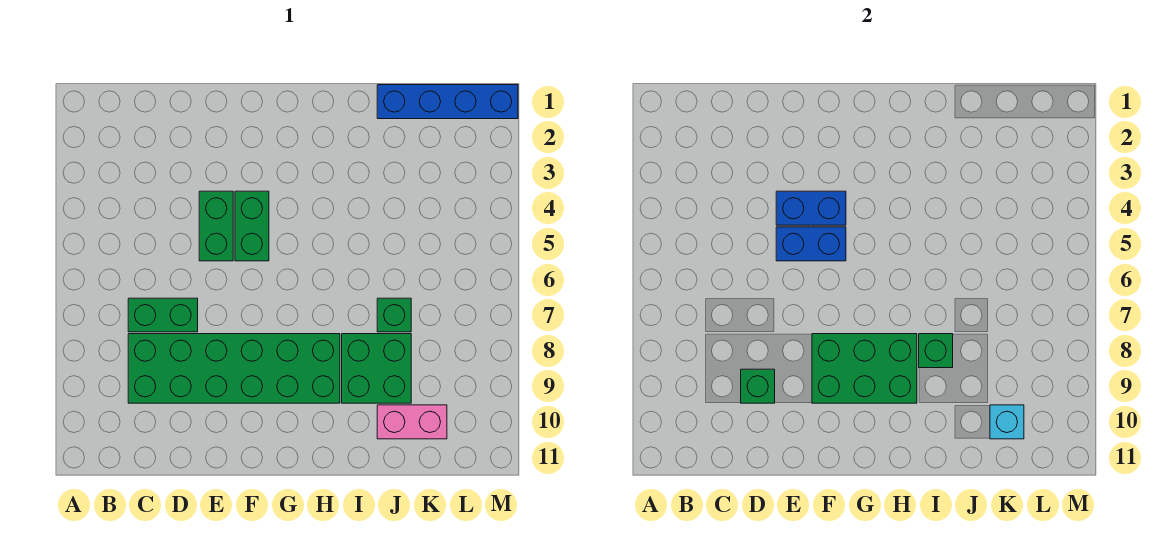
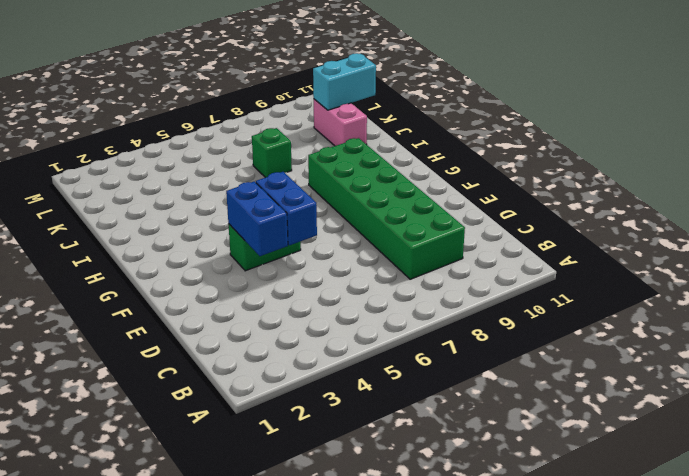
cyan brick K10:K11 level 2 -> cyan brick K10 level 2
none -> green brick C7:D7 level 1
none -> green brick E4:E5 level 1
none -> green brick I8:J9 level 1

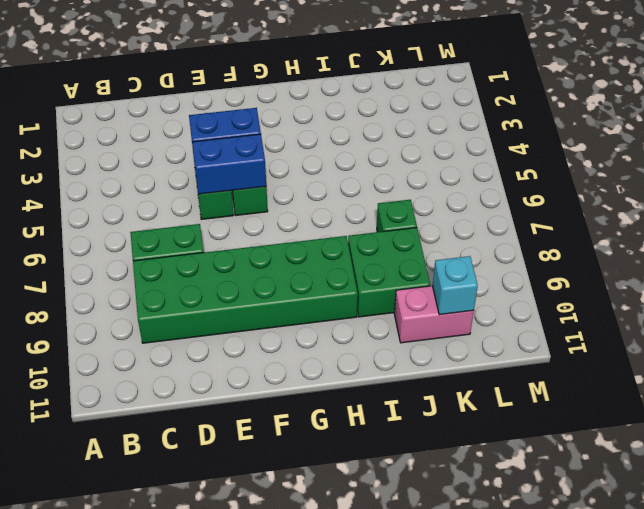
none -> blue brick J1:M1 level 1
none -> green brick D9 level 2
none -> green brick F8:H9 level 2

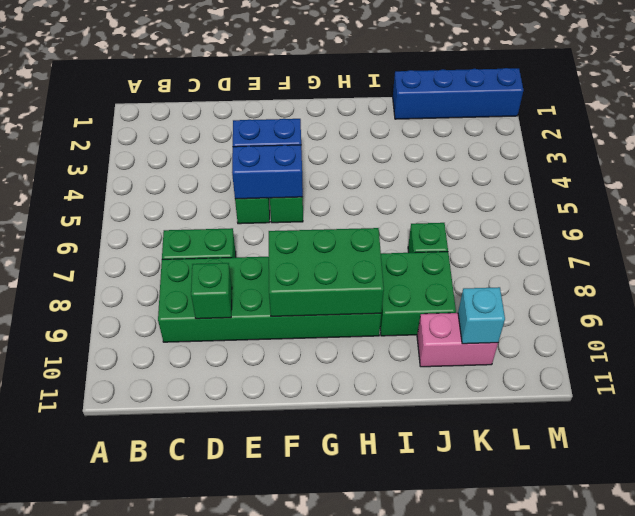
none -> green brick I8 level 2

